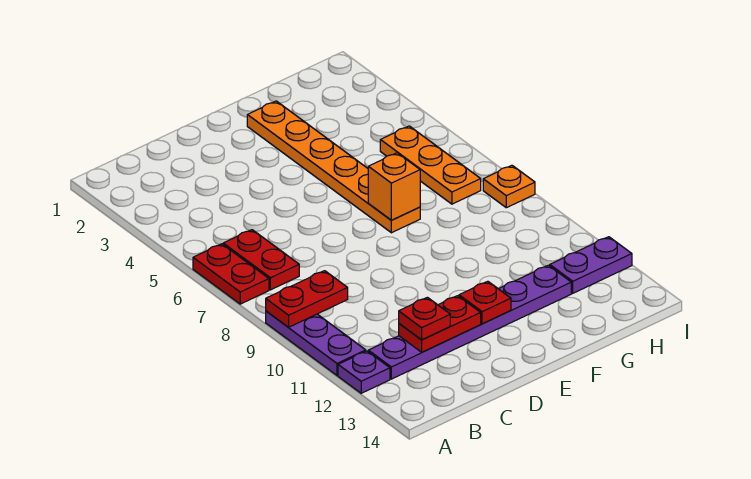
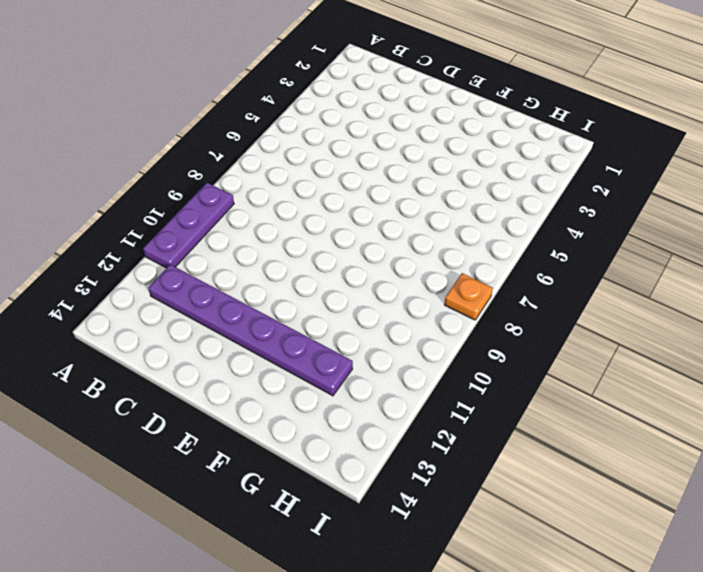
none -> red plate A6:A7 level 1
none -> purple plate A12 level 1
none -> red plate B6:B7 level 1

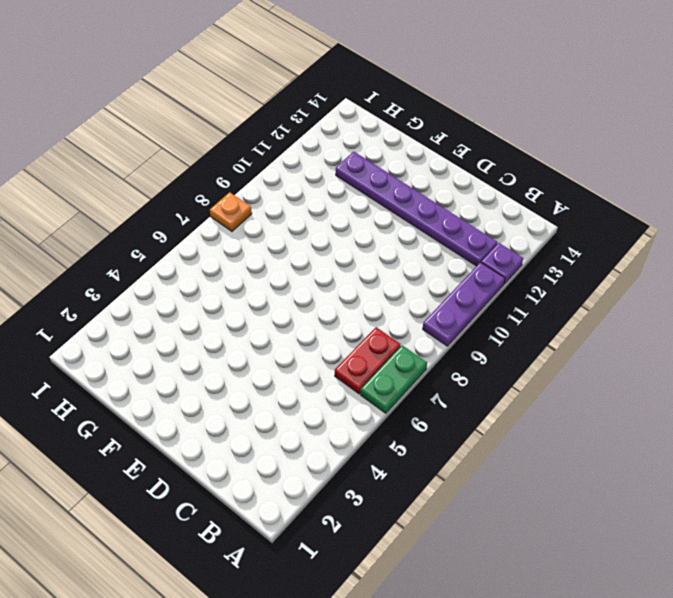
green plate A6:A7 level 1 -> red plate A6:A7 level 1
none -> orange plate F2:F7 level 1
none -> orange plate H5:H7 level 1
none -> purple plate H12:I12 level 1

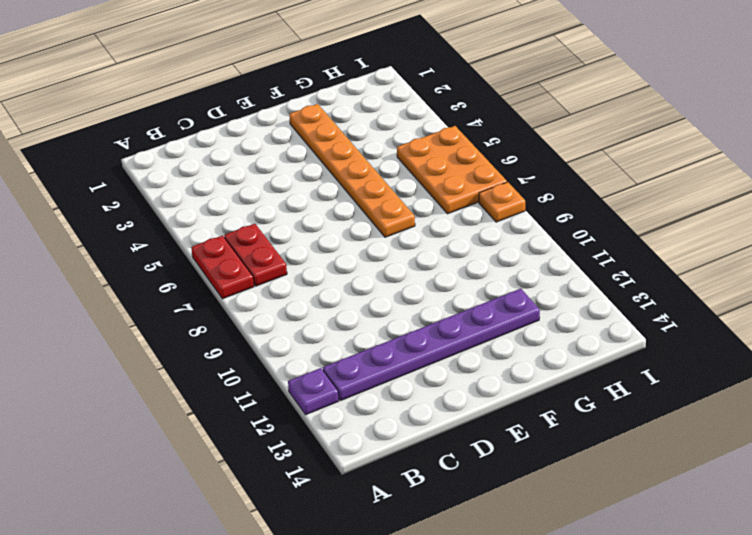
orange plate H5:I7 level 1 -> orange plate H5:H7 level 1
none -> purple plate A9:A11 level 1
none -> purple plate H12:I12 level 1
none -> red plate A9:B9 level 2

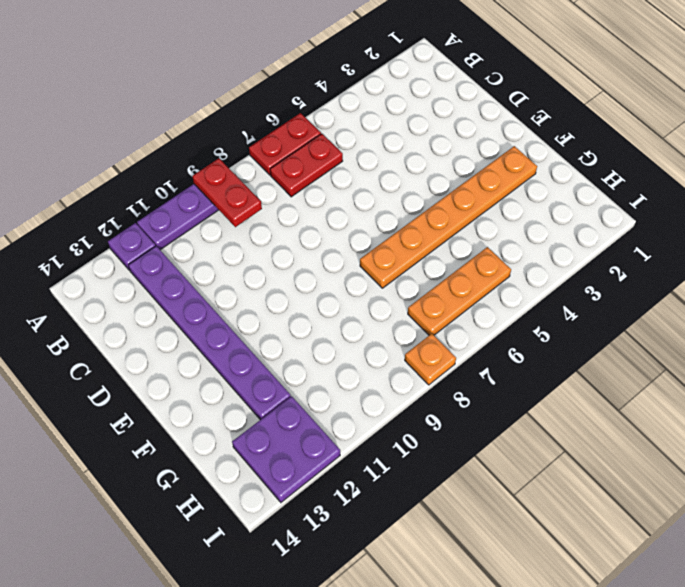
purple plate H12:I13 level 1 -> purple plate H12:I12 level 1
none -> red plate C12:D12 level 2
none -> red plate E12 level 2
none -> orange brick F7 level 2

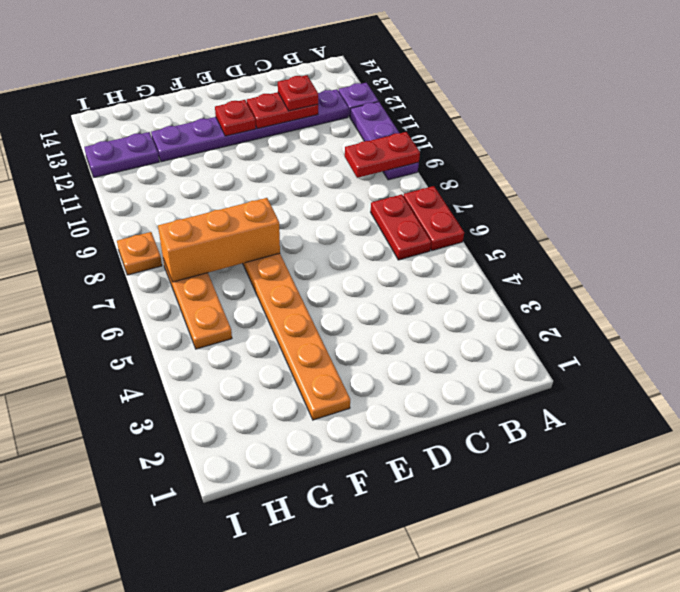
orange brick F7:H7 level 2 -> orange brick F7 level 2

